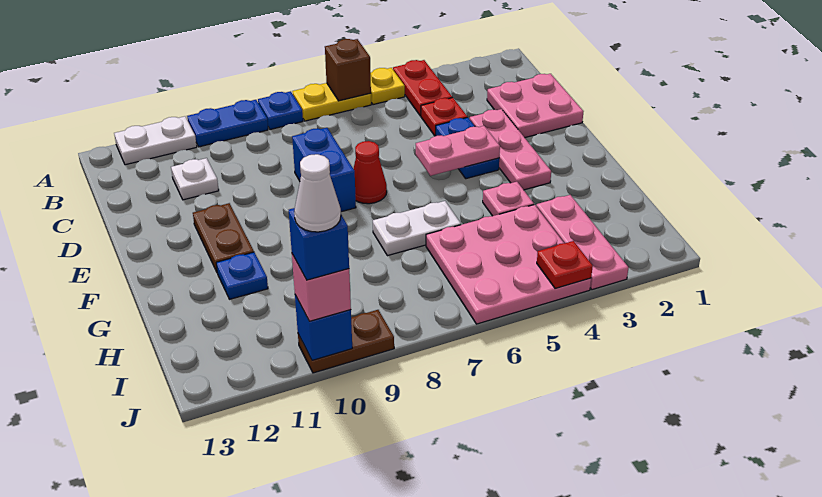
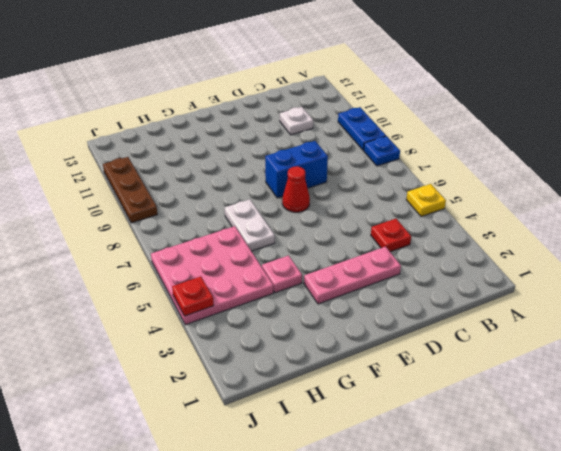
brown plate J9:J11 level 1 -> brown plate J9:J10 level 1
none -> red plate A4:B4 level 1
none -> yellow plate A6:A7 level 1
none -> white plate A11:A12 level 1

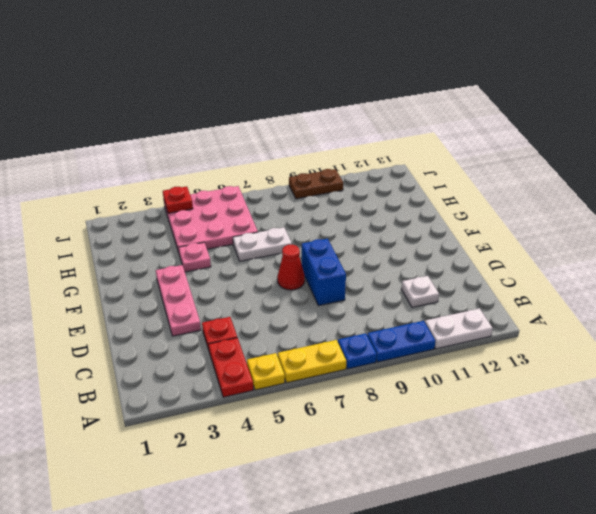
none -> pink plate C1:D2 level 1
none -> blue plate D4:E4 level 1
none -> brown plate E11:F11 level 1

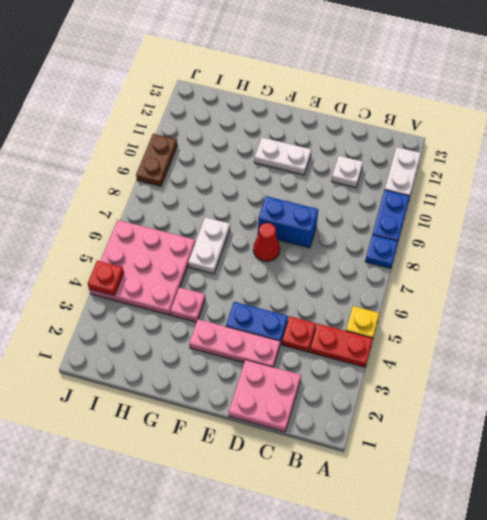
white plate E11:F11 level 1 -> brown plate E11:F11 level 1
none -> yellow plate A6:A7 level 1
none -> blue plate G11 level 1
none -> pink plate H3:J3 level 1

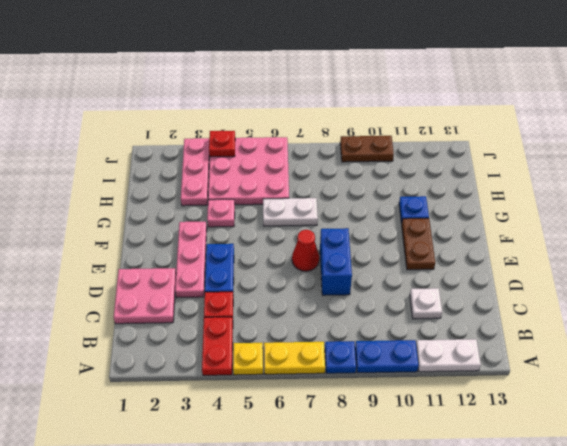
none -> brown brick A6 level 2
none -> pink plate E4:E5 level 2
none -> blue brick J10 level 2

